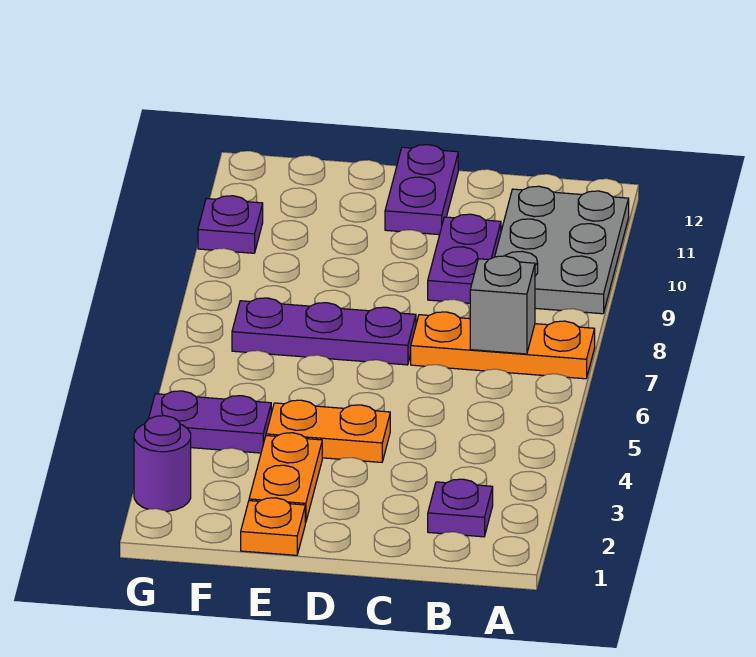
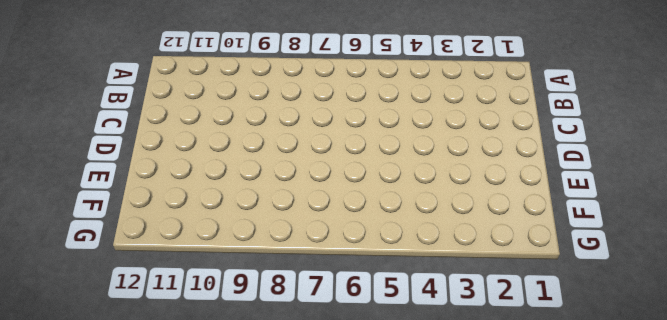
none -> orange plate A7:C7 level 1
none -> grey plate A9:B11 level 1
none -> purple plate B2 level 1

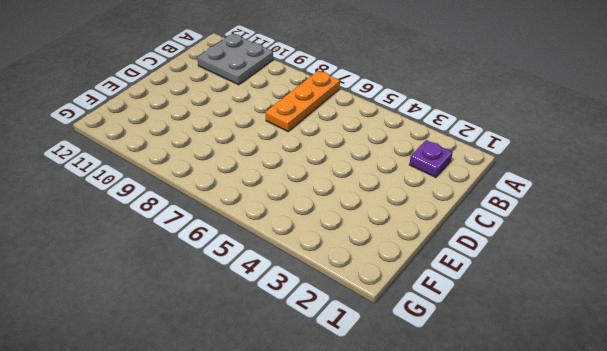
grey plate A10:B11 level 1 -> grey plate A9:B11 level 1
none -> purple plate C9:C10 level 1
none -> orange plate D4:E4 level 1
none -> purple plate D7:F7 level 1

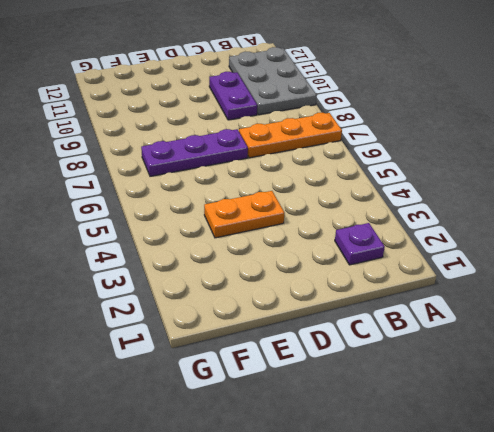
none -> purple plate D11:D12 level 1
none -> orange plate E1 level 1
none -> orange plate E2:E3 level 1

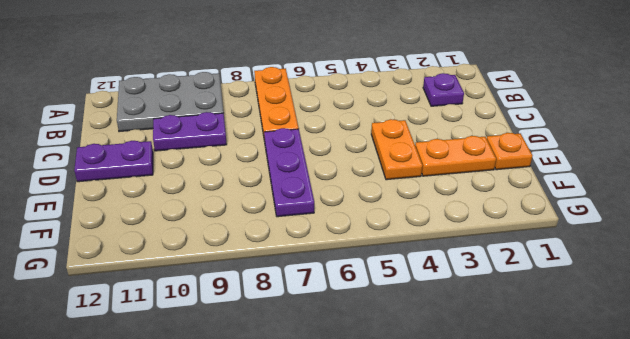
none -> purple plate F4:G4 level 1
none -> purple round brick G2 level 1
none -> purple plate G10 level 1

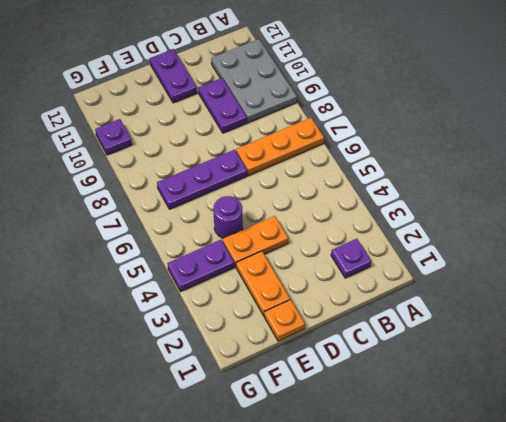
purple round brick E5 level 1 -> purple round brick G2 level 1
none -> grey brick B7 level 2

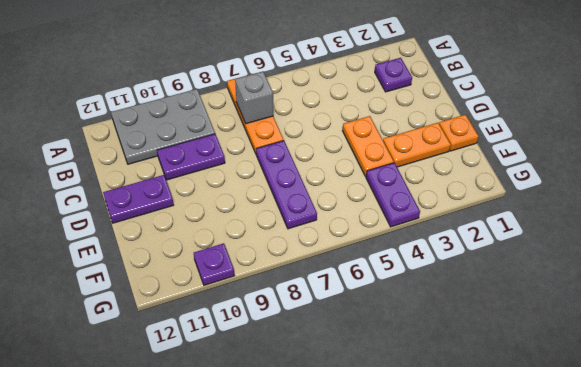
none -> purple round brick G2 level 1

